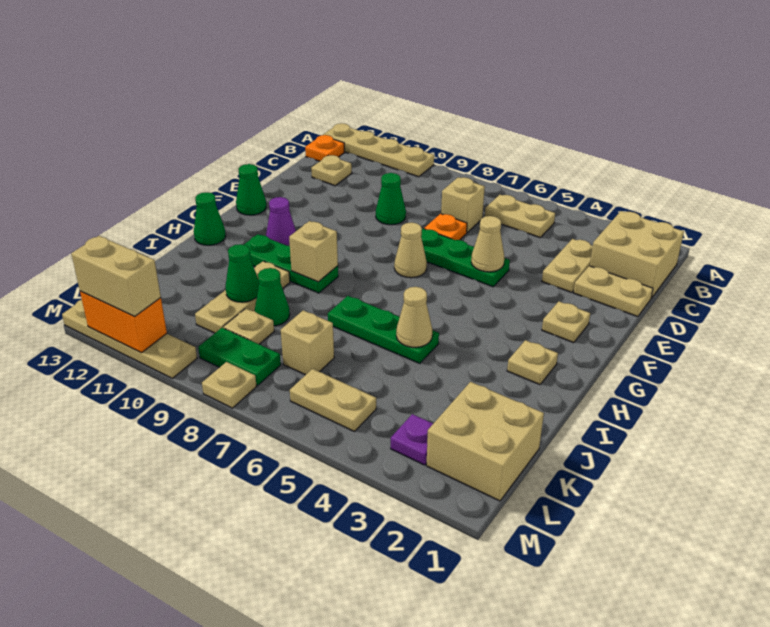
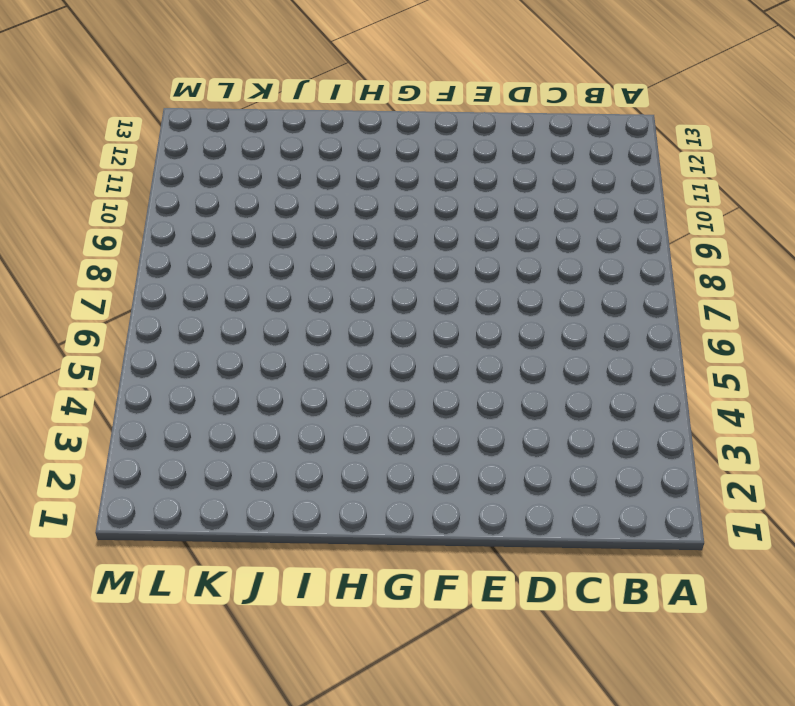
none -> tan plate A10:A13 level 1
none -> tan brick B1:C2 level 1
none -> tan plate B5:B6 level 1
none -> orange plate B13 level 1

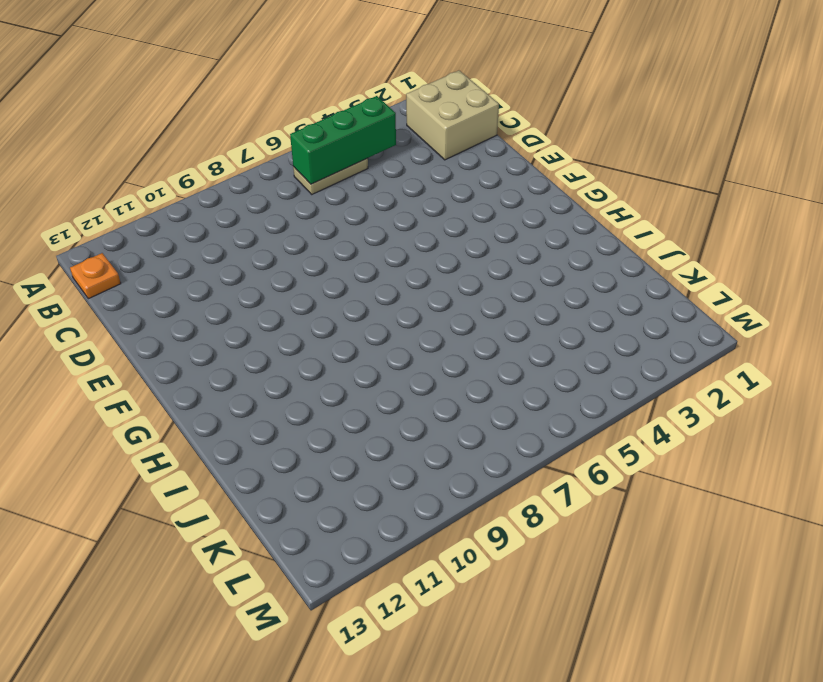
green brick B4:B6 level 2 -> none
none -> tan plate A10:A13 level 1
none -> tan plate C3:D3 level 1
none -> tan brick C7 level 1
none -> tan plate C12 level 1

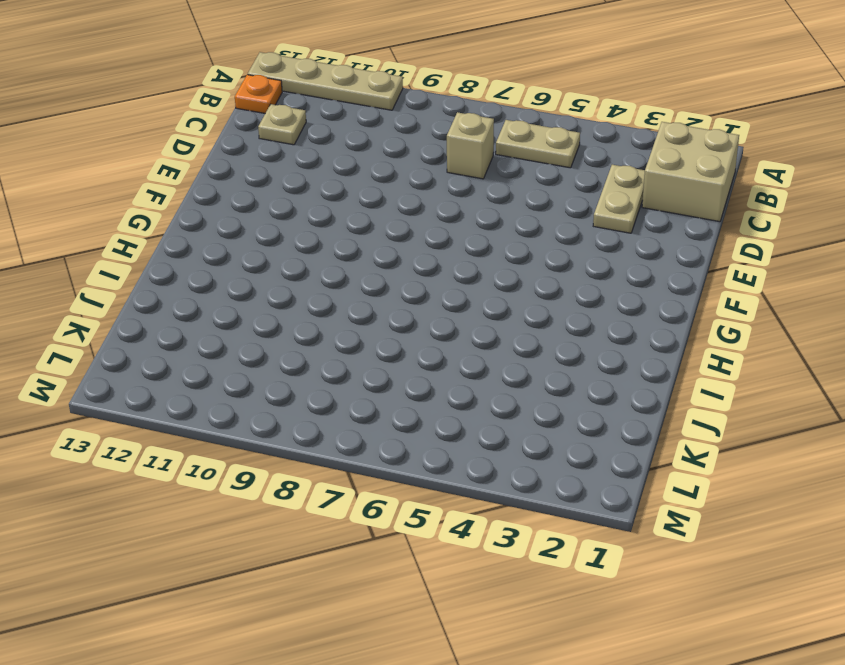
none -> tan plate D1:D2 level 1
none -> orange plate D7 level 1
none -> green cone D9 level 1
none -> green plate E5:E7 level 1

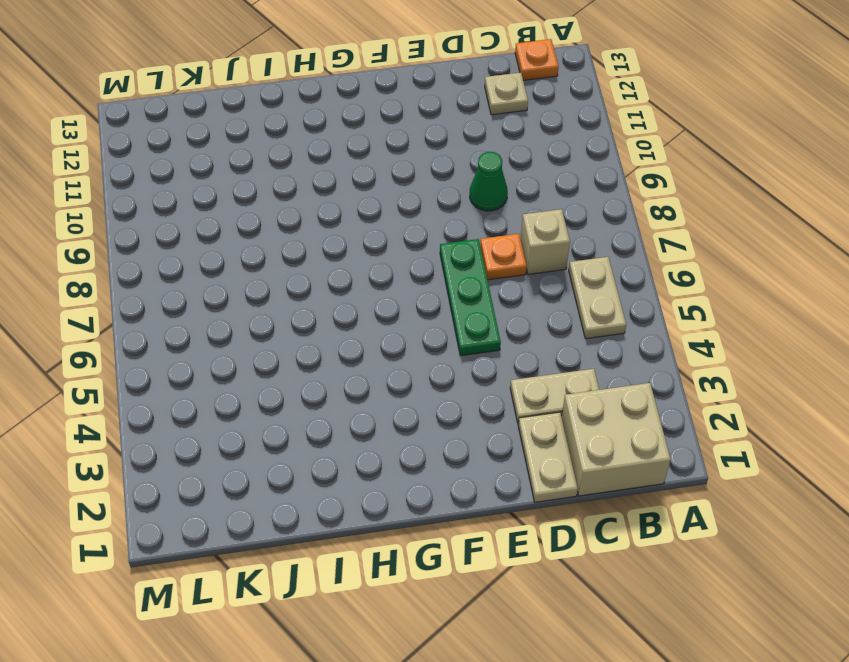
none -> tan plate A10:A13 level 1
none -> tan plate F2 level 1
none -> tan cone F7 level 1
none -> green cone F13 level 1

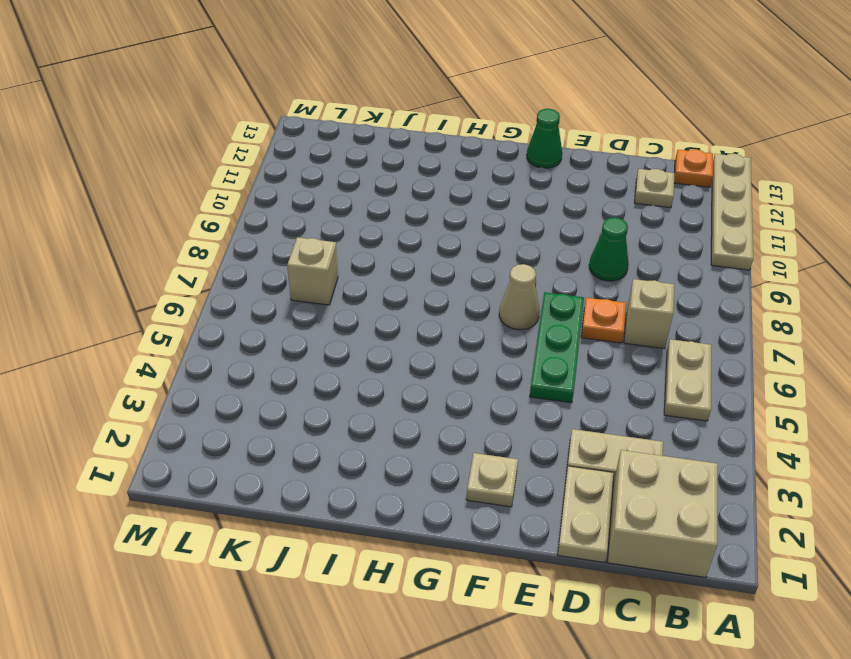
none -> purple cone G11 level 1
none -> tan plate H2 level 1
none -> green plate H9:H11 level 1
none -> green cone H13 level 1

